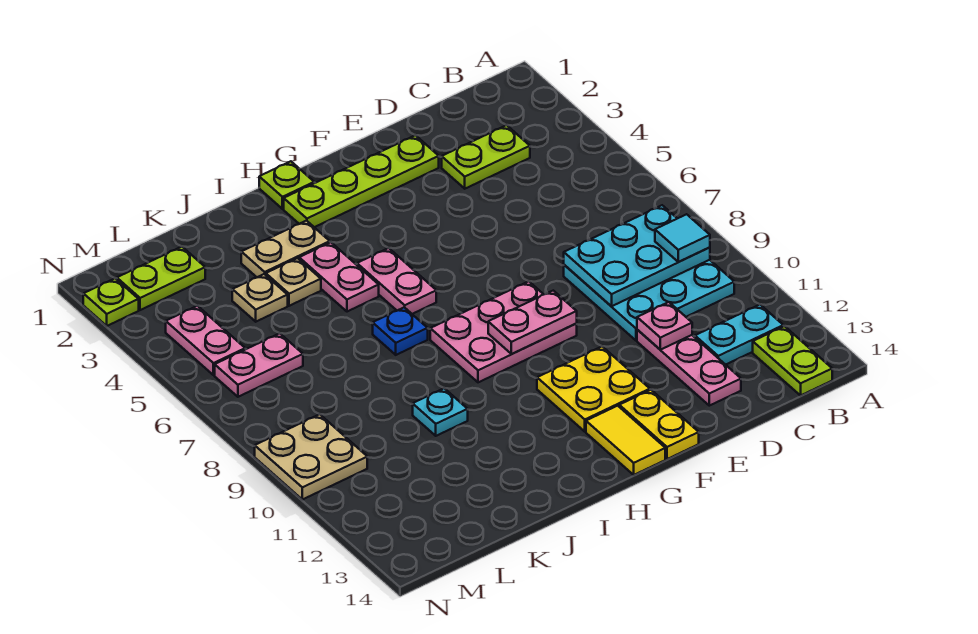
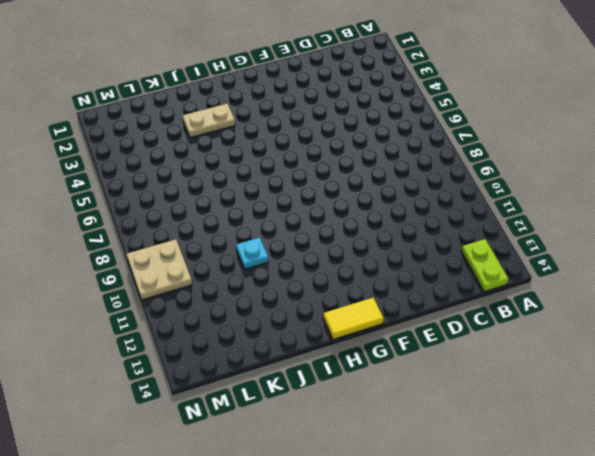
yellow tile G14:H14 level 1 -> yellow tile G13:G14 level 1
none -> cyan plate B8:D10 level 1
none -> cyan plate B12:C12 level 1
none -> lime plate C3:D3 level 1

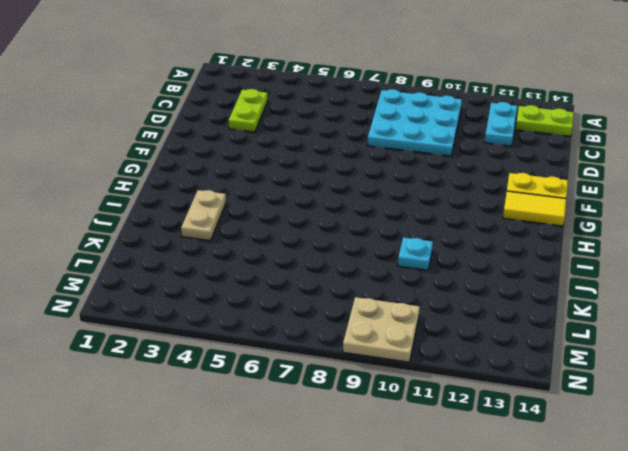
none -> pink plate D11:D13 level 1
none -> lime plate E2:H2 level 1
none -> pink plate F8:H9 level 1

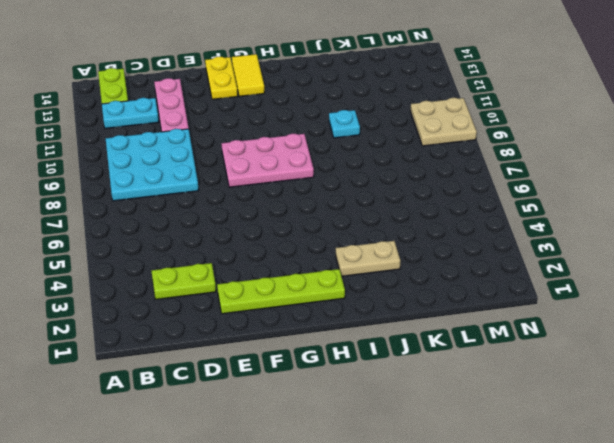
none -> yellow plate F11:G12 level 1
none -> lime plate H1 level 1
none -> pink plate H5:H6 level 1

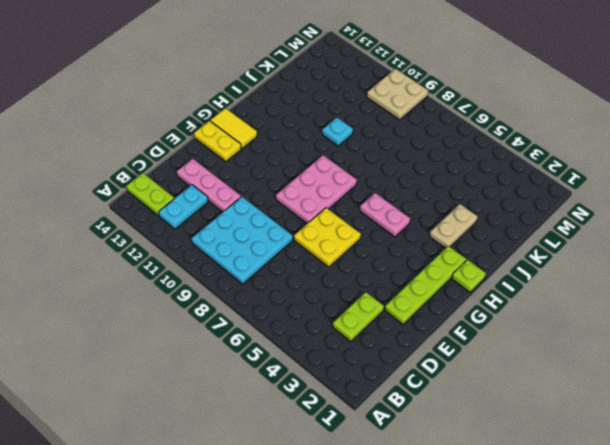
yellow plate E6:F7 level 1 -> yellow plate F11:G12 level 1
none -> pink plate I4:I5 level 1
none -> blue plate I7 level 1
none -> tan plate J4 level 1

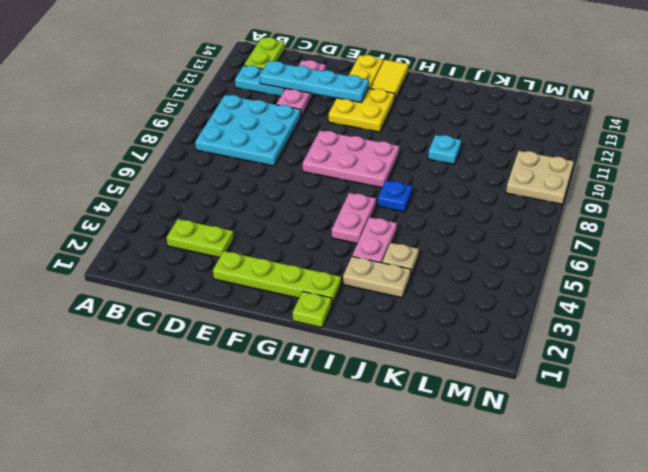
cyan plate C12:F12 level 2 -> none
none -> tan plate K4 level 1
none -> lime plate L2:M2 level 1
none -> pink plate L6:M6 level 1

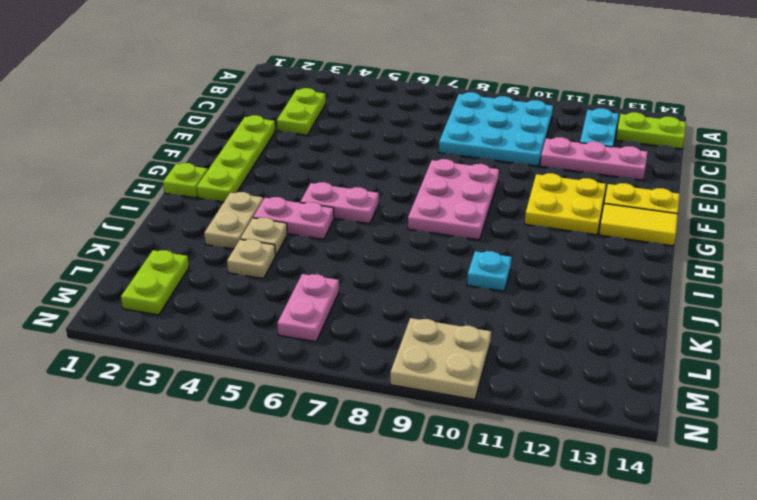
none -> blue plate I7 level 1
none -> pink plate M4:M5 level 1
none -> lime plate N2 level 1

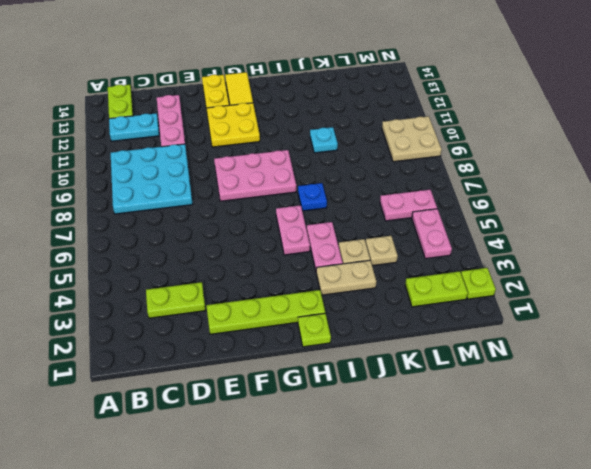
none -> cyan plate B8:D9 level 2
none -> pink plate D11 level 2
none -> pink plate F9:G9 level 2

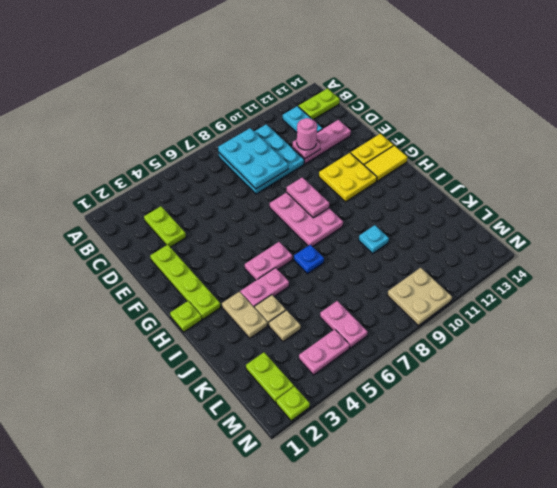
pink round brick D11 level 3 -> none
none -> cyan tile B9 level 3

